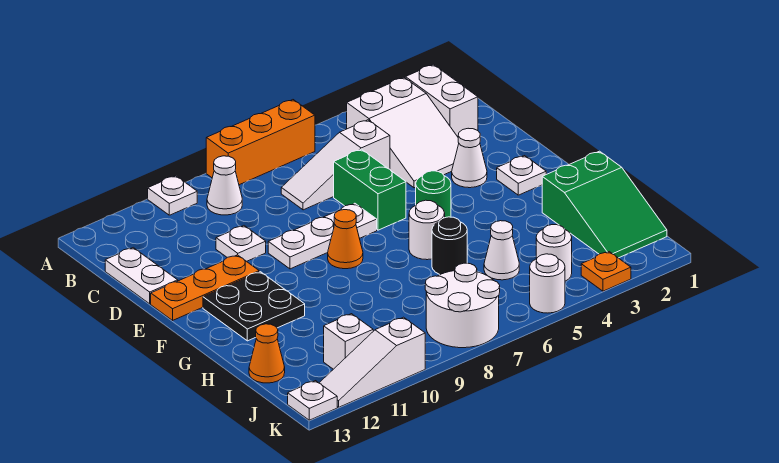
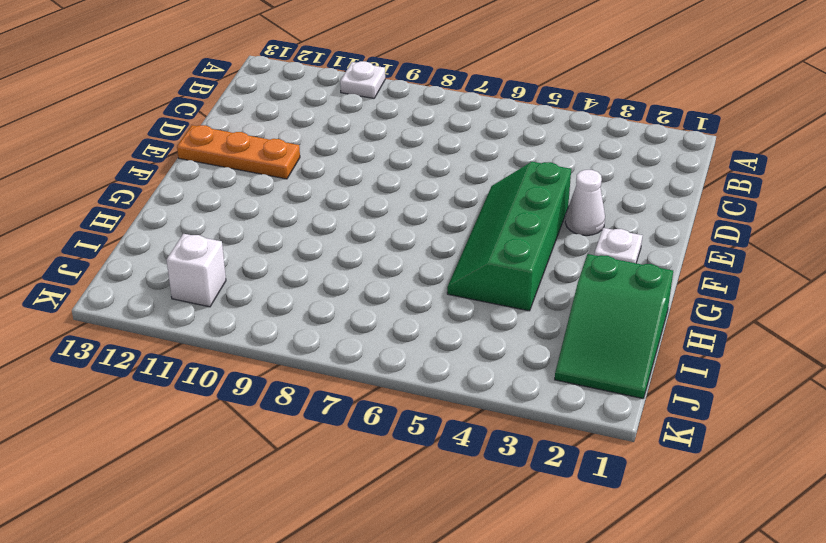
green slope E4:H5 level 1 top 4 -> green round brick F5 level 1
none -> orange brick A6:A8 level 1
none -> white brick B2:C2 level 1
none -> white slope B3:D4 level 1 top B

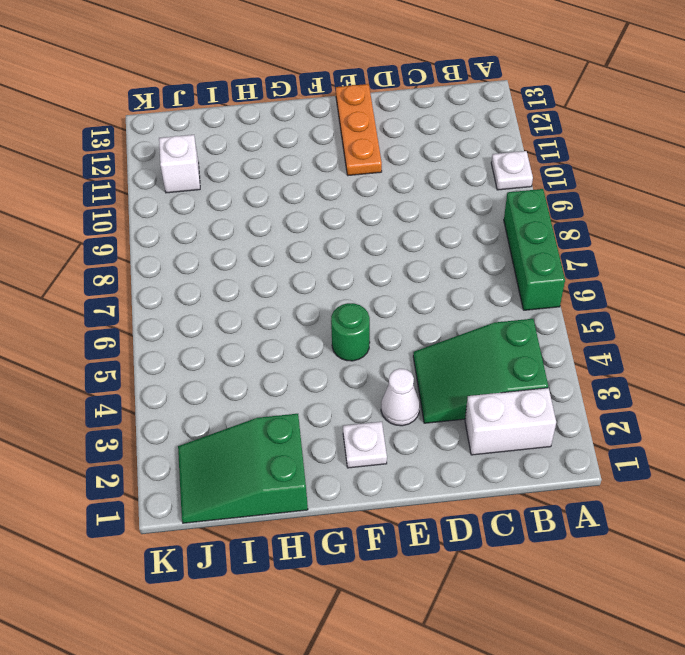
green brick A6:A8 level 1 -> orange brick A6:A8 level 1
green slope B3:D4 level 1 top B -> white slope B3:D4 level 1 top B
none -> white cone B9 level 1
none -> white slope C5:C7 level 1 top 5
none -> white plate C13:D13 level 1

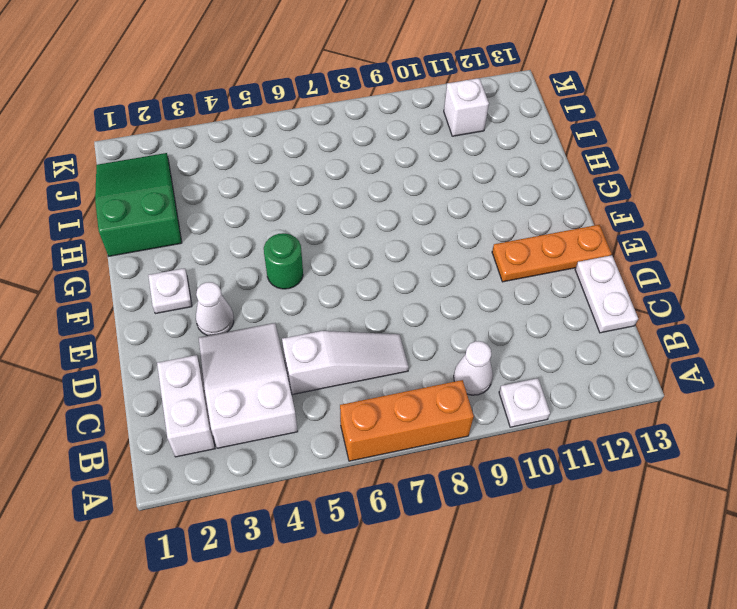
none -> green brick D6:E6 level 1
none -> white plate D10 level 1
none -> white plate E7:E9 level 1

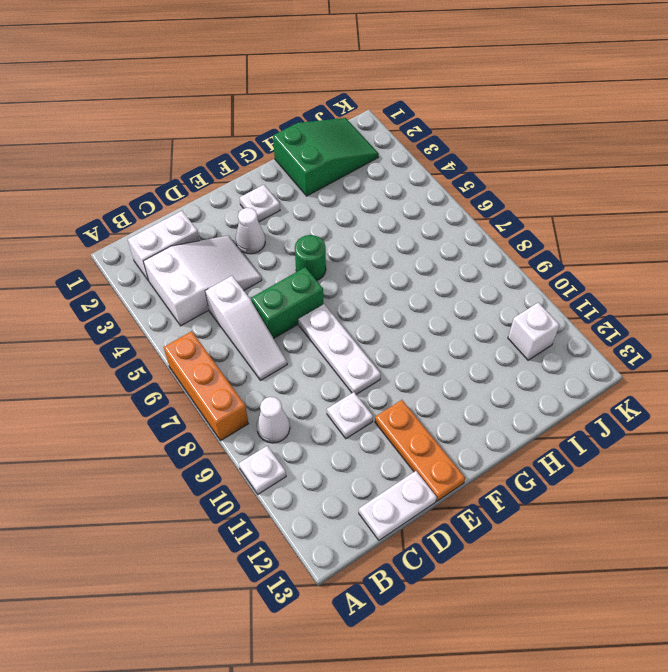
none -> orange cone F8 level 1
none -> black plate F11:G12 level 1
none -> white round brick G6 level 1

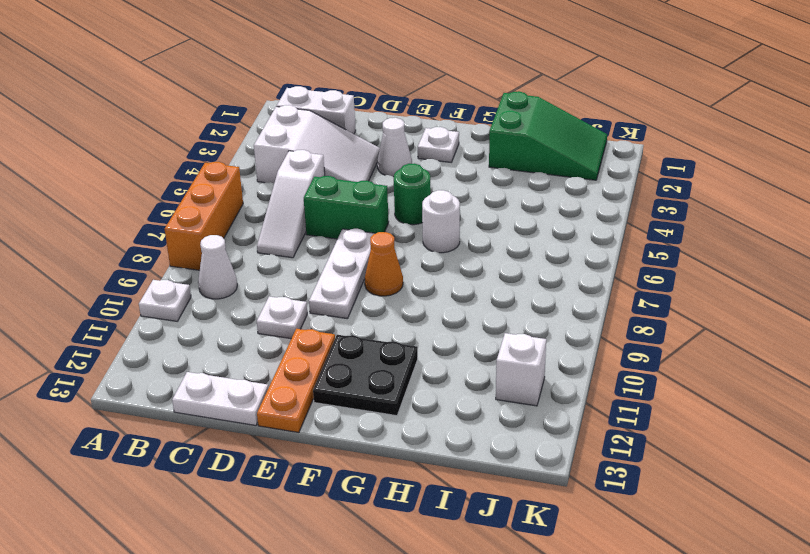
none -> black round brick H6 level 1
none -> white cone I5 level 1
none -> orange cone I13 level 1

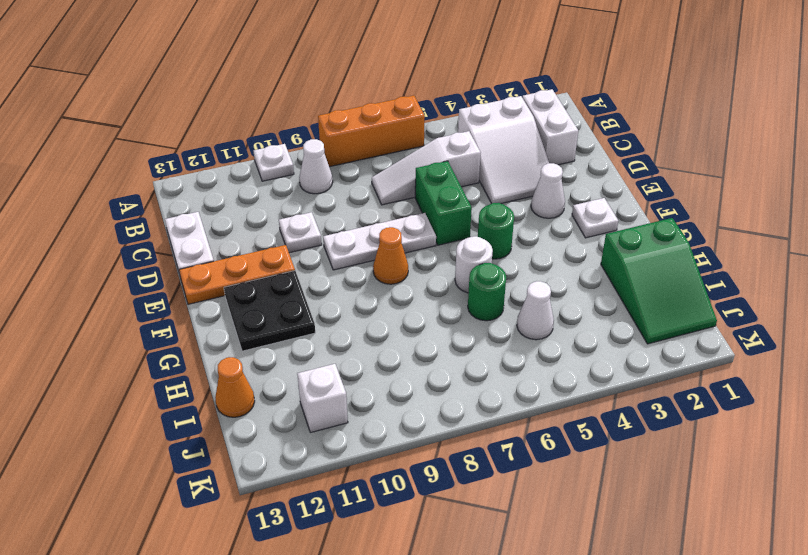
green round brick H6 level 1 -> black round brick H6 level 1
none -> white round brick J4 level 1
none -> white round brick J7:K8 level 1
none -> orange plate K3 level 1

